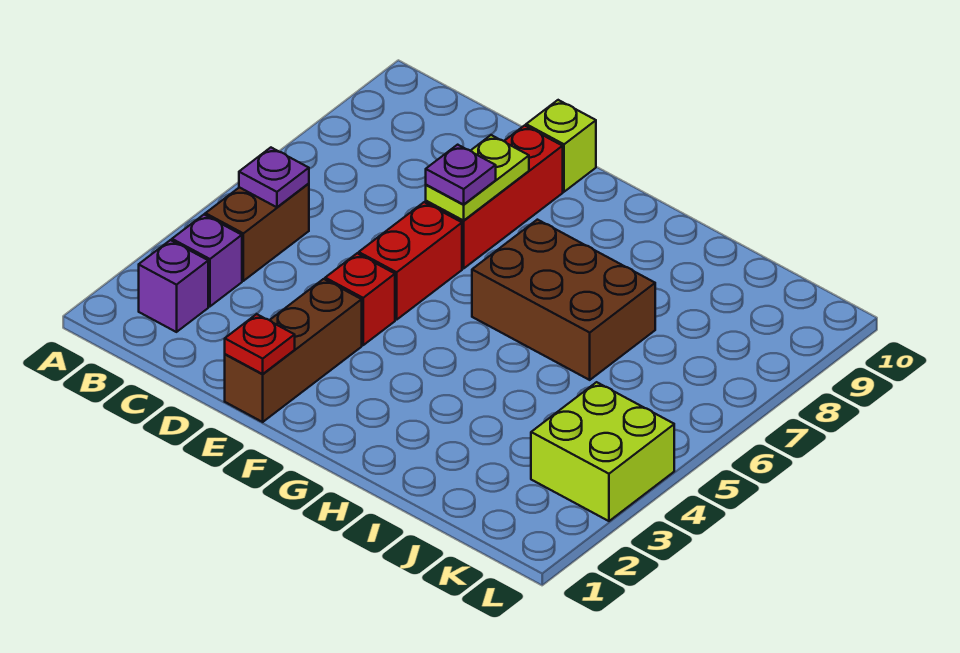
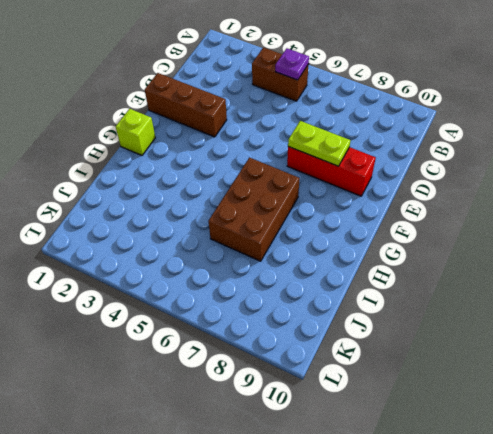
lime brick G1 level 1 -> lime brick E10 level 1
none -> purple brick B2 level 1
none -> purple brick B3 level 1
none -> red brick E4 level 1

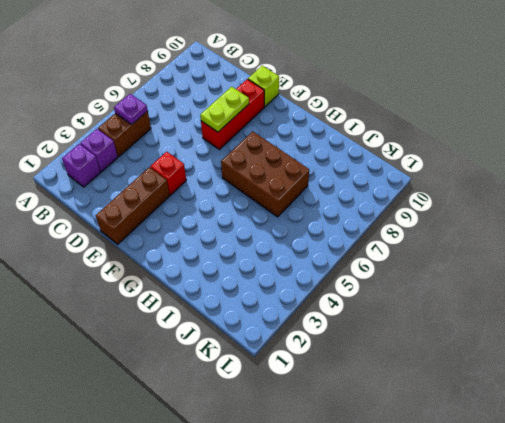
none -> red brick E5:E6 level 1
none -> lime brick K3:L4 level 1
none -> red plate E1 level 2

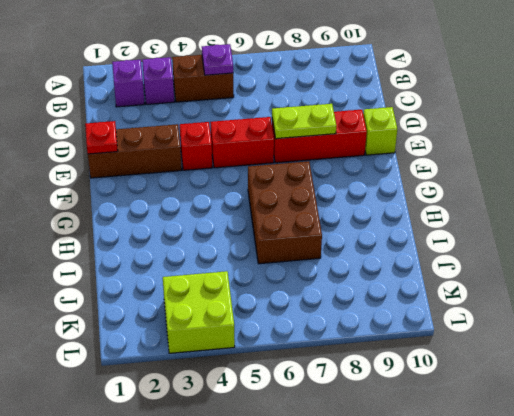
none -> purple plate E7 level 3

